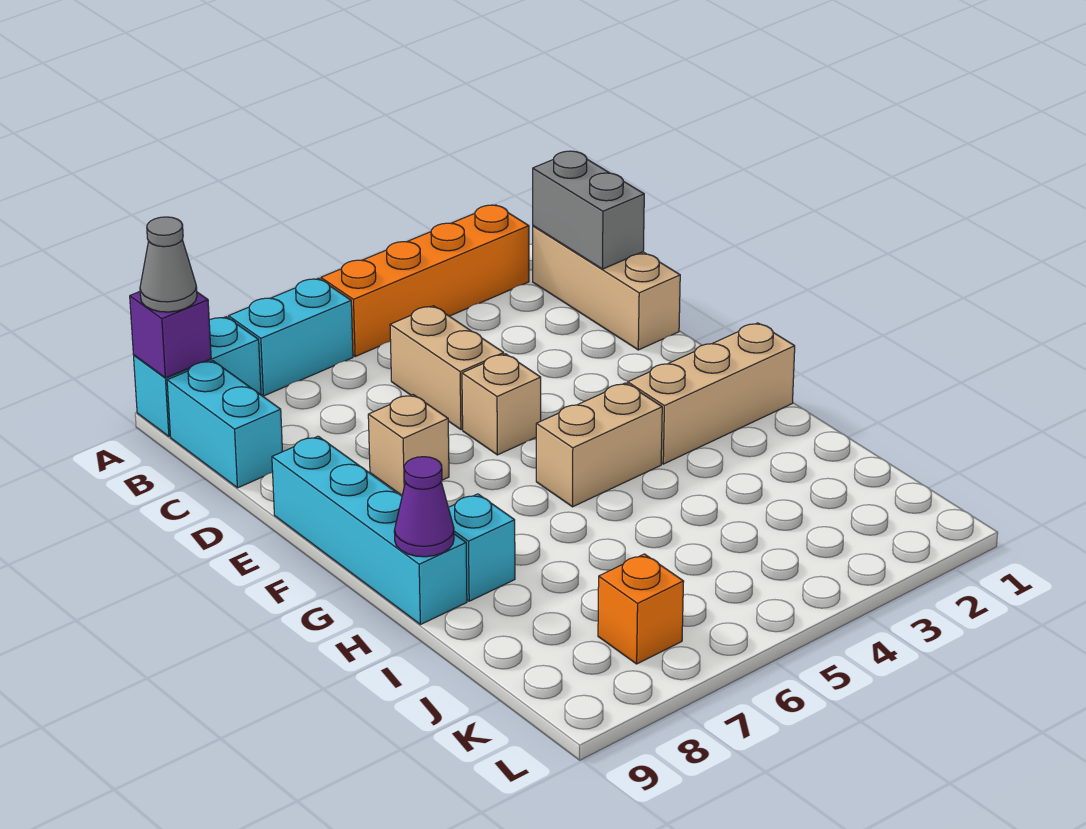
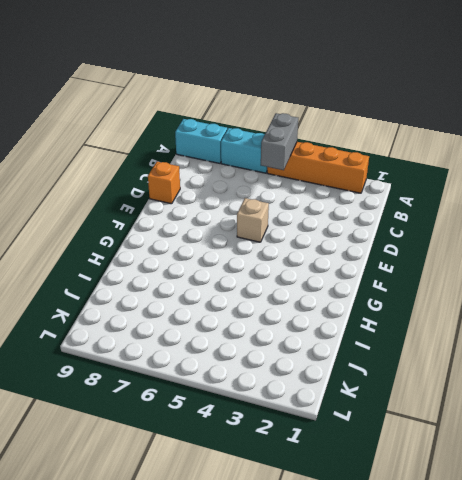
grey brick A5:B5 level 2 -> grey brick B1:C1 level 2
orange brick D9 level 1 -> orange brick K7 level 1
none -> tan brick B1:D1 level 1
none -> cyan brick B9:C9 level 1
none -> tan brick C5:D5 level 1

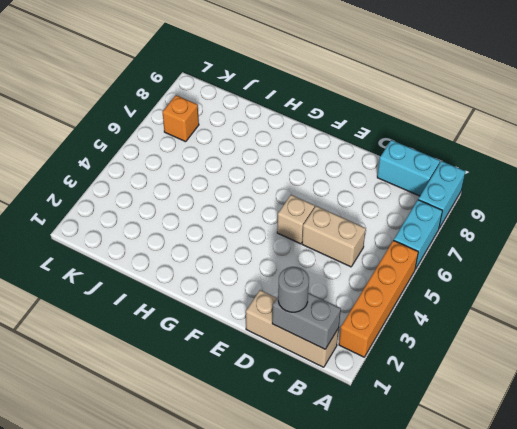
grey round brick C1 level 3 -> none
none -> tan brick E7 level 1
none -> cyan brick E9:H9 level 1
none -> tan brick G1:G3 level 1

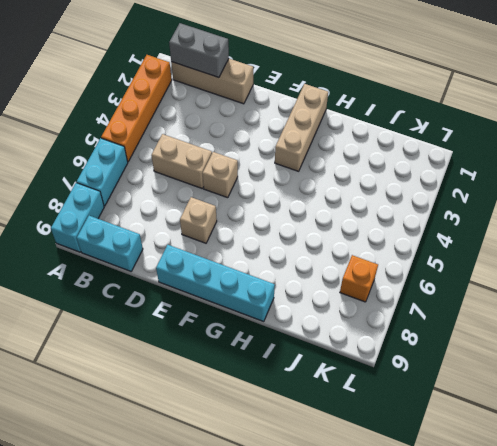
none -> tan brick G4:G5 level 1
none -> cyan brick H8 level 1
none -> purple brick A9 level 2

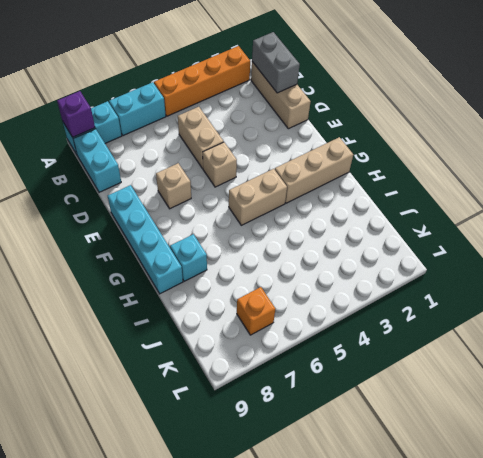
none -> purple cone H9 level 2
none -> grey cone A9 level 3

